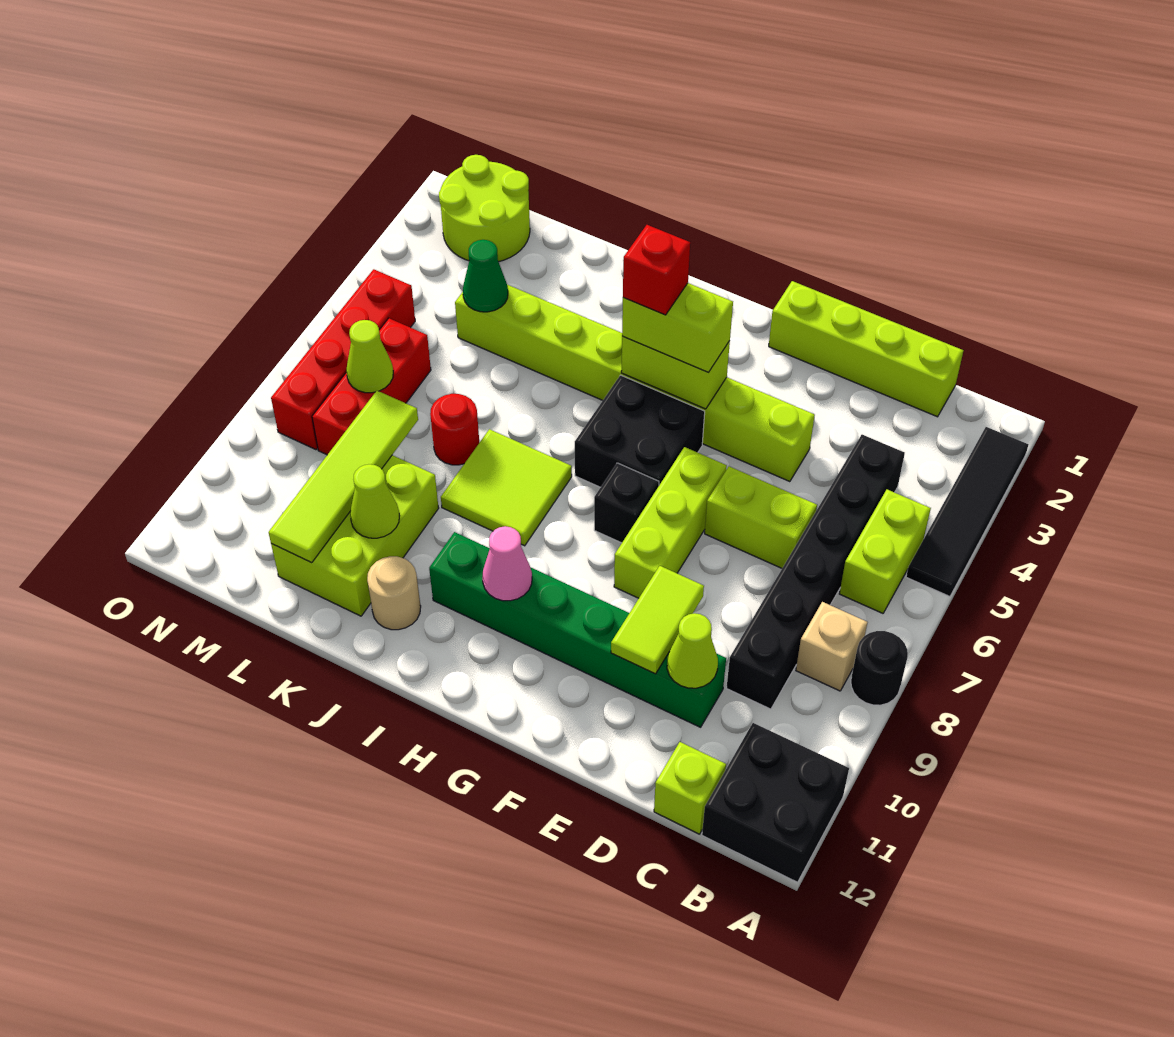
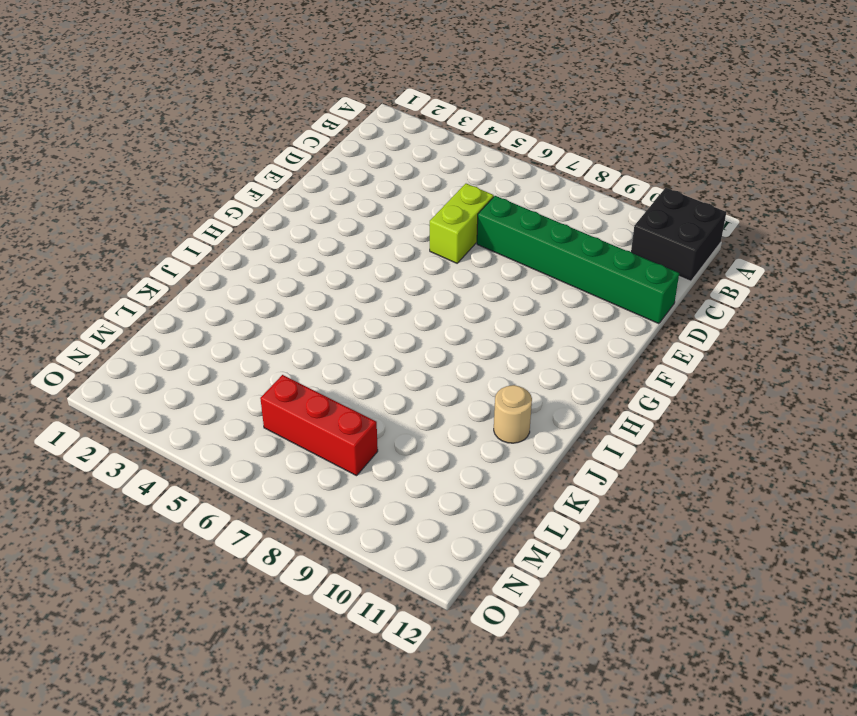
green brick D7:D12 level 1 -> green brick D10:I10 level 1
none -> black tile A2:A5 level 1
none -> black round brick A8 level 1
none -> lime brick B5:B6 level 1
none -> tan brick B8 level 1

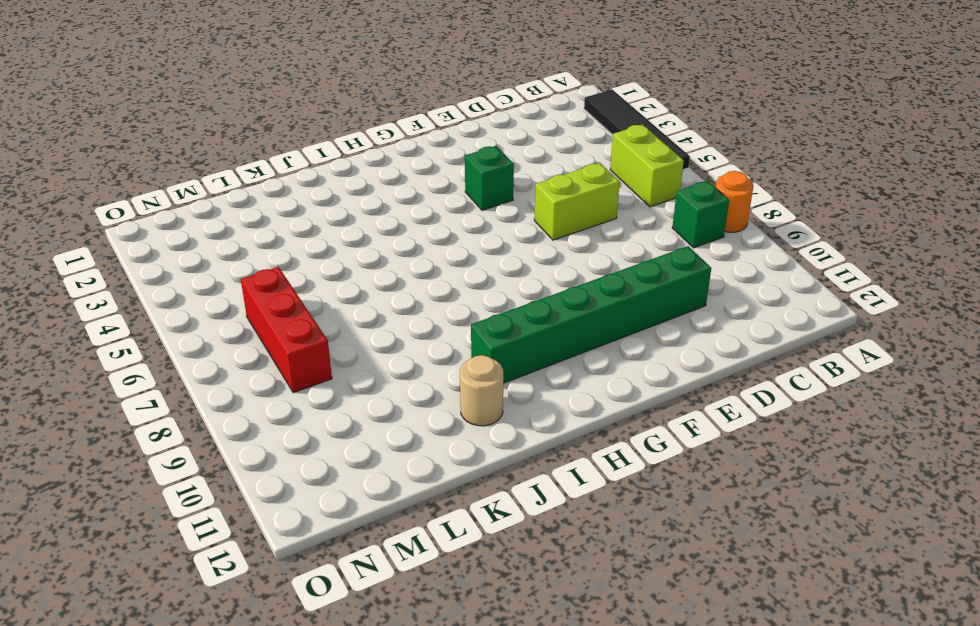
orange round brick A8 level 1 -> black round brick A8 level 1
green brick B8 level 1 -> tan brick B8 level 1
green brick F4 level 1 -> lime brick E4:L4 level 1
none -> black brick A11:B12 level 1
none -> lime brick C1:F1 level 1
none -> black brick C4:C9 level 1
none -> lime brick C12 level 1

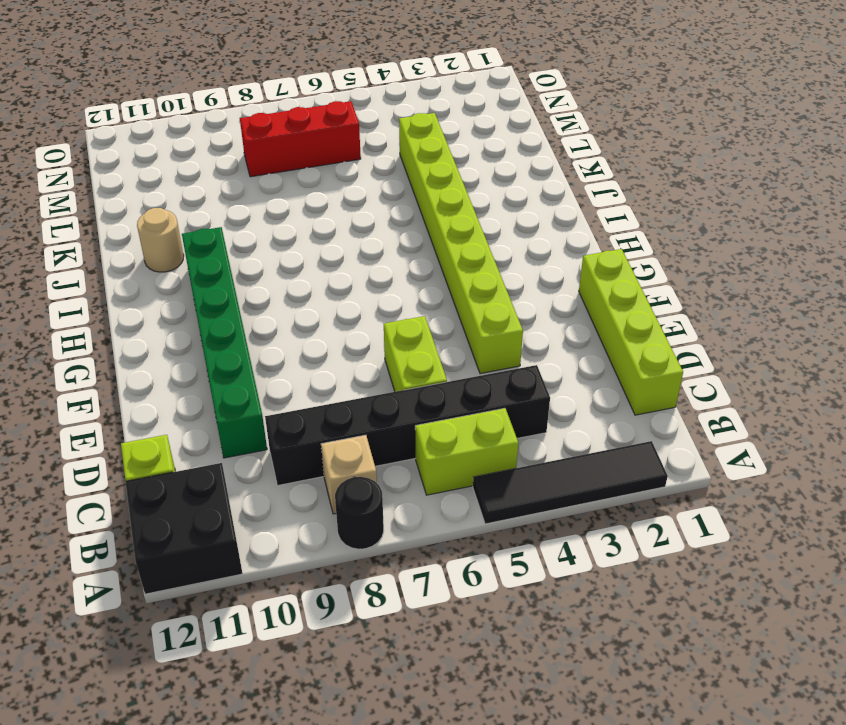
none -> lime brick F6:F8 level 1
none -> black brick G5:H6 level 1
none -> black brick G7 level 1
none -> lime tile I7:J8 level 1

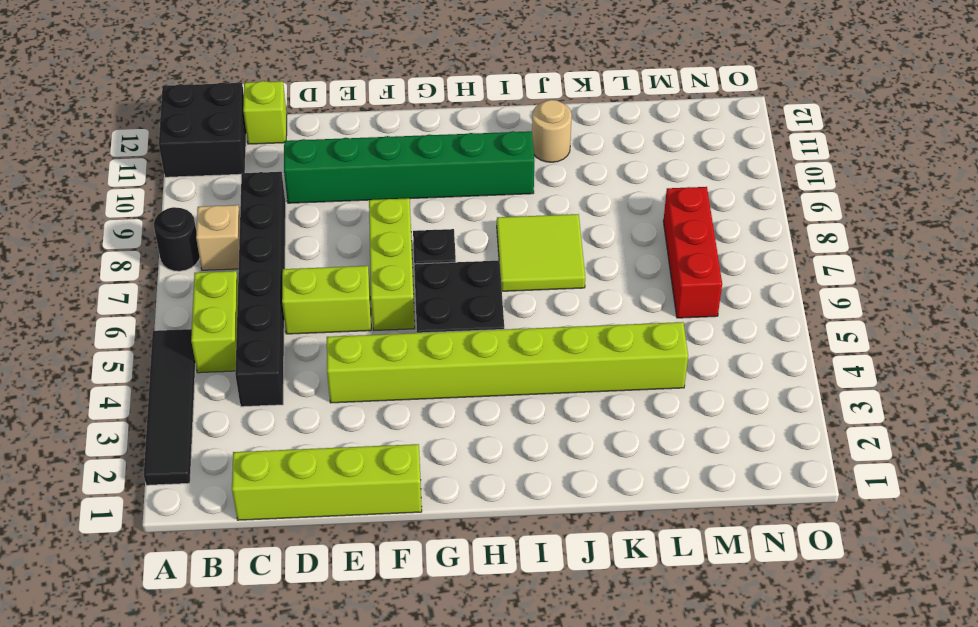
none -> red round brick K7 level 1
none -> lime brick K9:L11 level 1
none -> lime round brick M1:N2 level 1
none -> red brick N5:N8 level 1

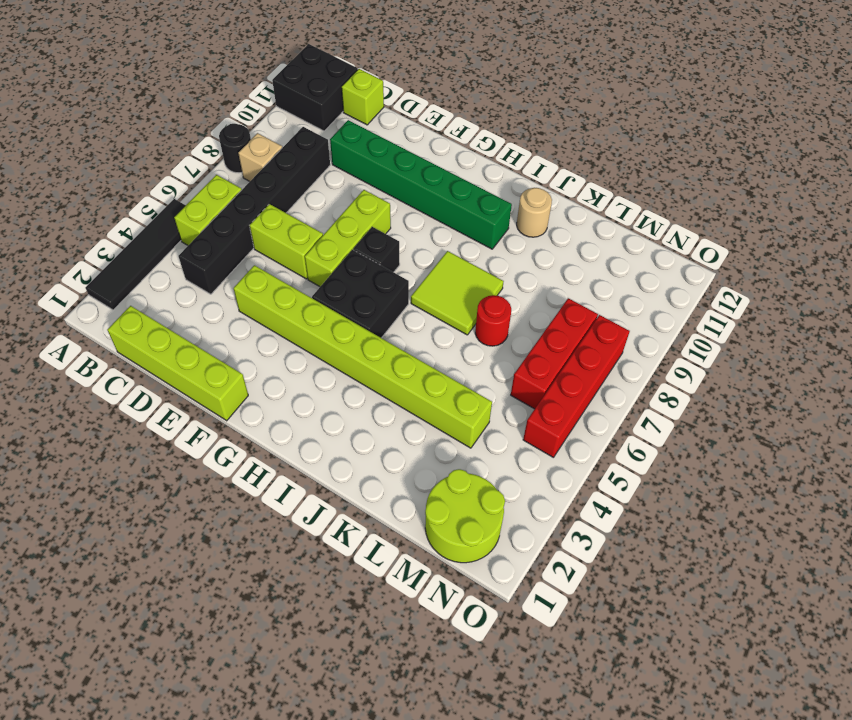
none -> lime brick K9:L11 level 1
none -> lime cone D10 level 2
none -> lime tile E9:E10 level 2
none -> lime brick G4:H4 level 2

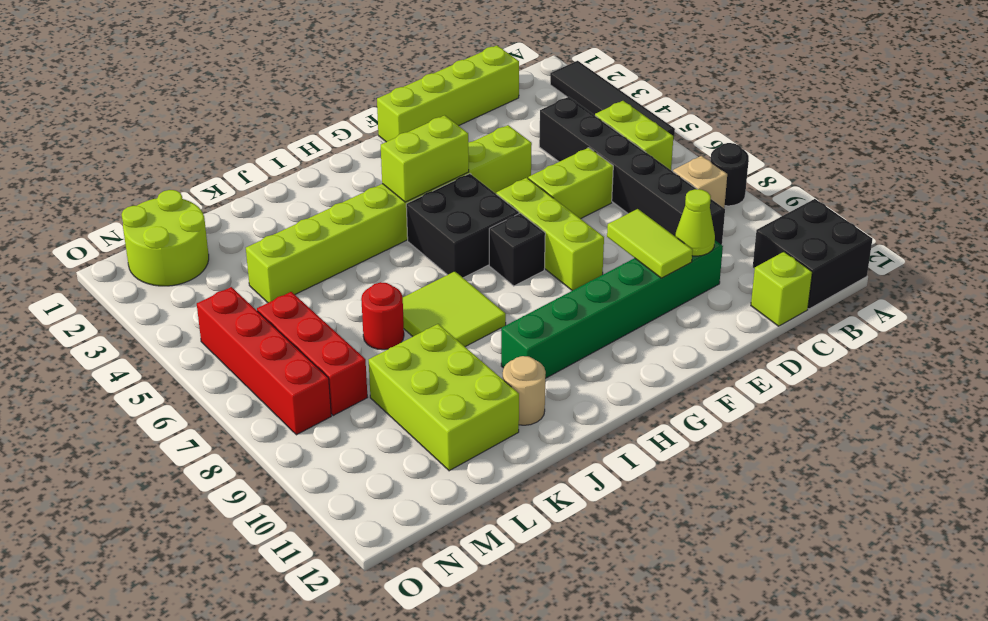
none -> pink cone H10 level 2
none -> lime cone K10 level 2
none -> green cone L4 level 2
none -> lime tile L8:L11 level 2

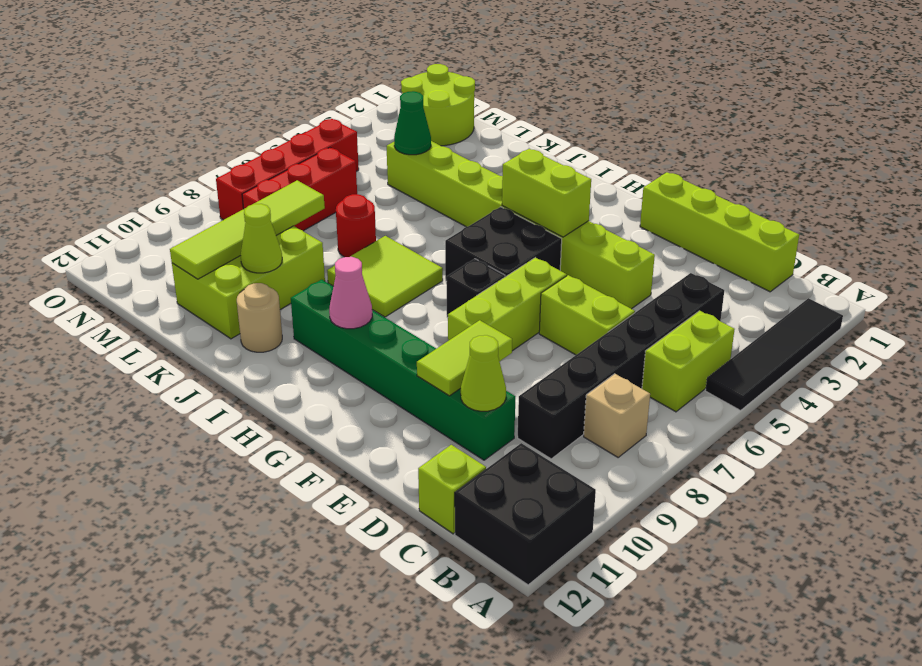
none -> black round brick A8 level 1
none -> lime cone M7 level 2
none -> lime brick G4:H4 level 3
none -> red brick H4 level 4

